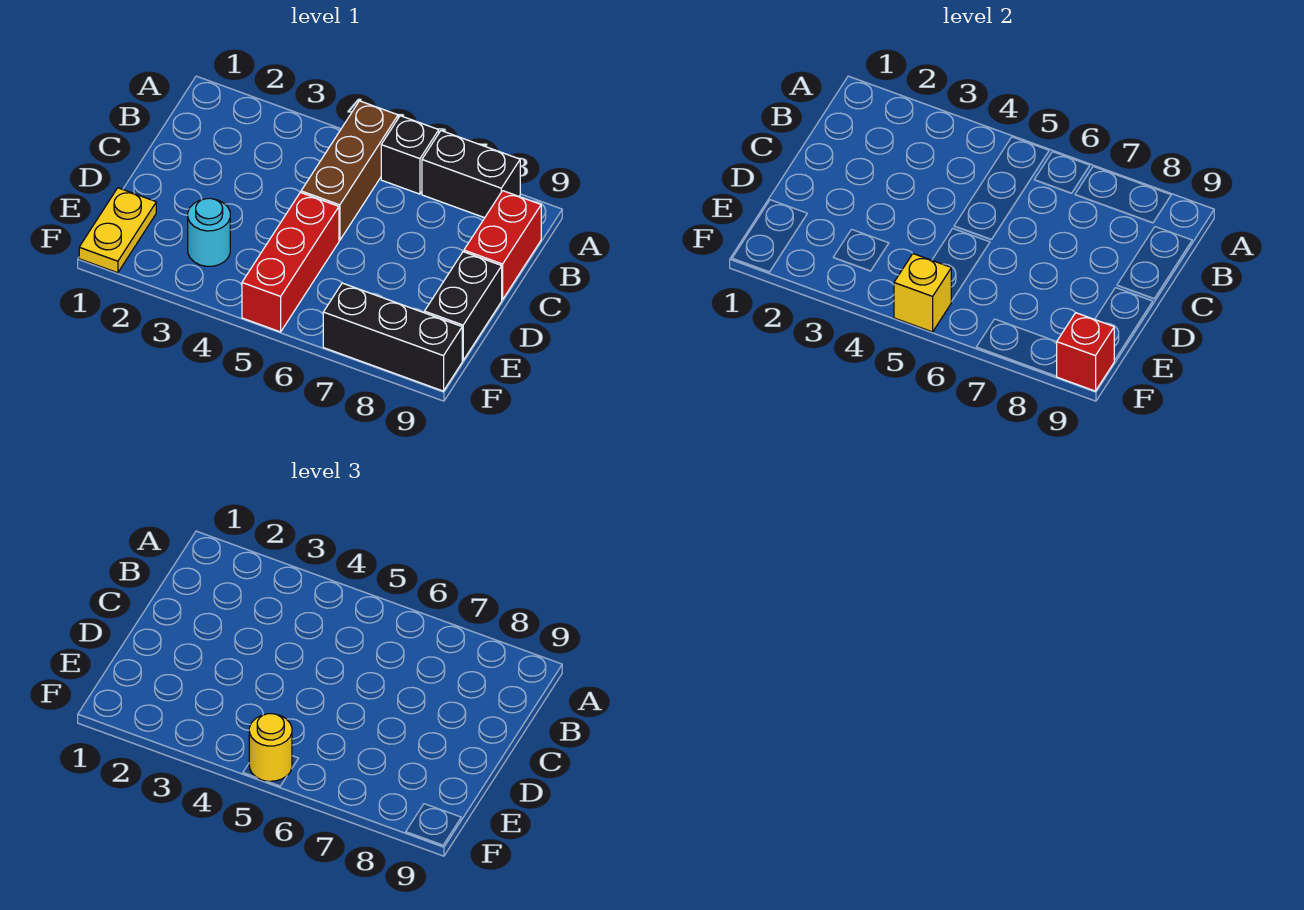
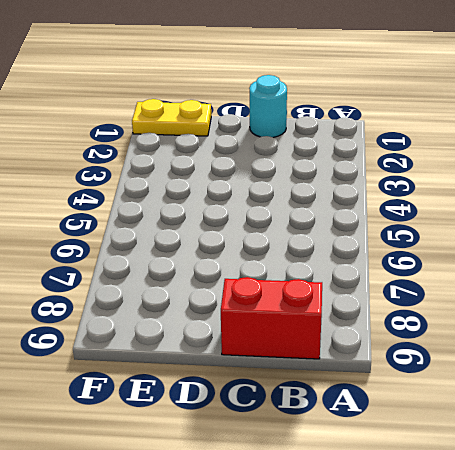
cyan round brick C1 level 1 -> cyan round brick E3 level 1
none -> brown brick A5:C5 level 1
none -> black brick A6 level 1
none -> black brick A7:A8 level 1

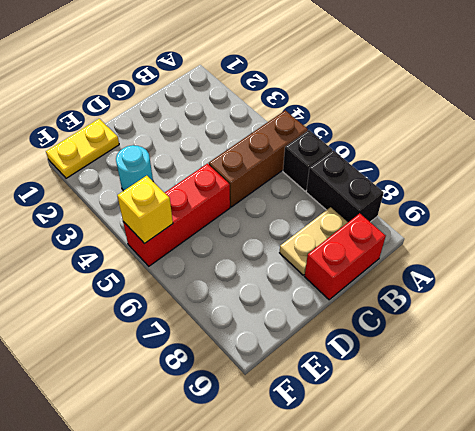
tan plate B8:C8 level 1 -> none
none -> black brick D9:E9 level 1
none -> black brick F7:F9 level 1
none -> red brick F9 level 2

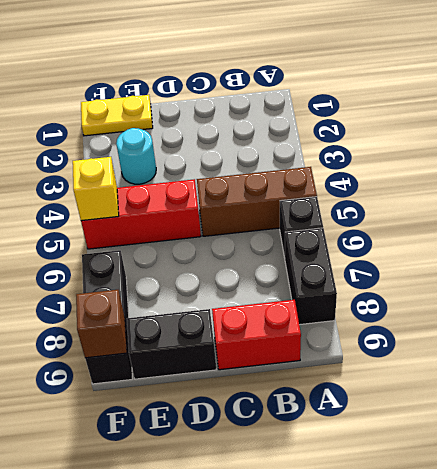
brown brick F9 level 2 -> red brick F9 level 2
none -> yellow round brick F5 level 3

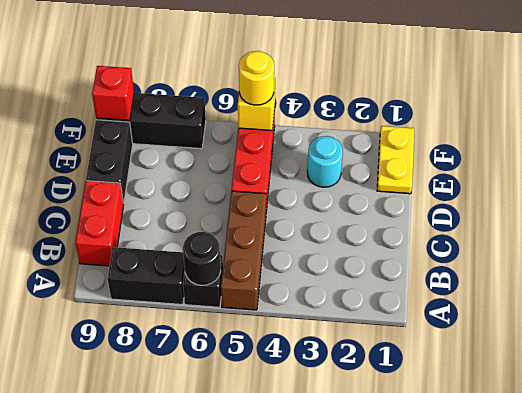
black round brick A6 level 2 -> none

